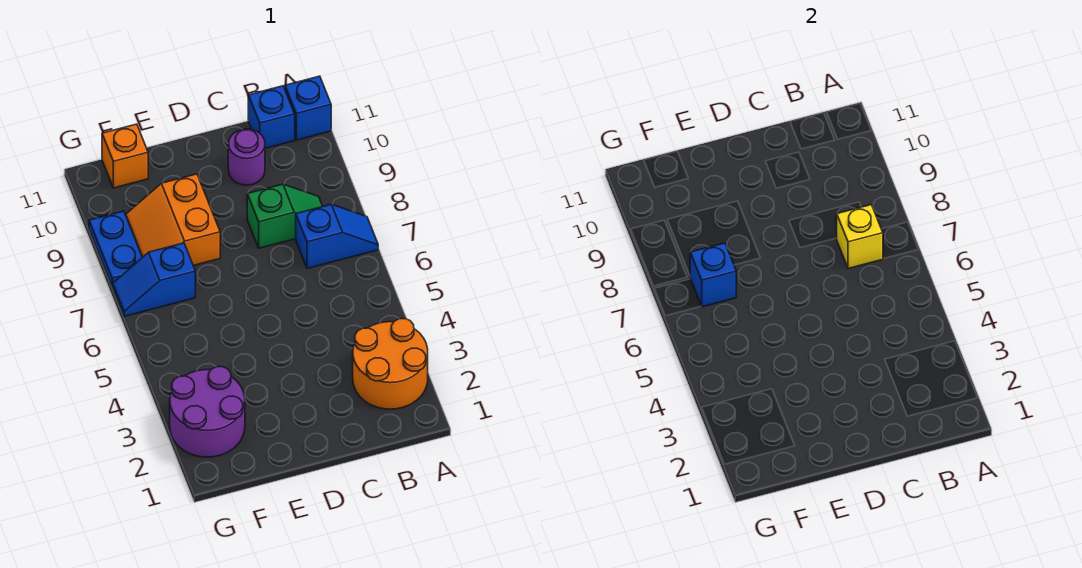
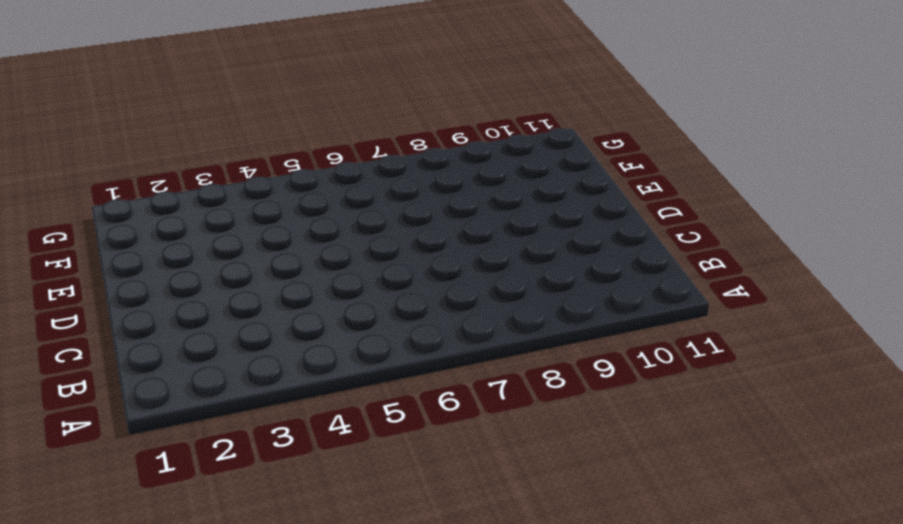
none -> orange round brick A2:B3 level 1
none -> blue slope A7:B7 level 1 top B
none -> blue brick A11 level 1

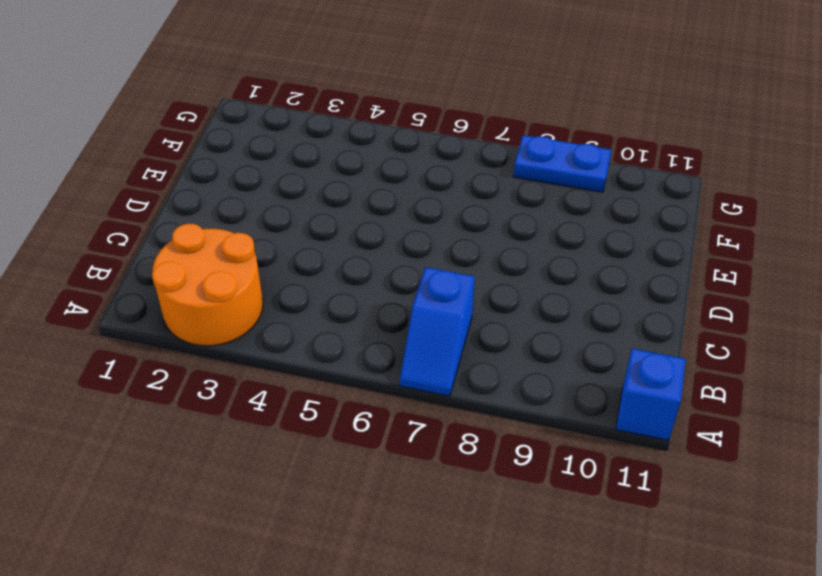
none -> green slope B8:C8 level 1 top C
none -> blue brick B11 level 1
none -> purple round brick C10 level 1

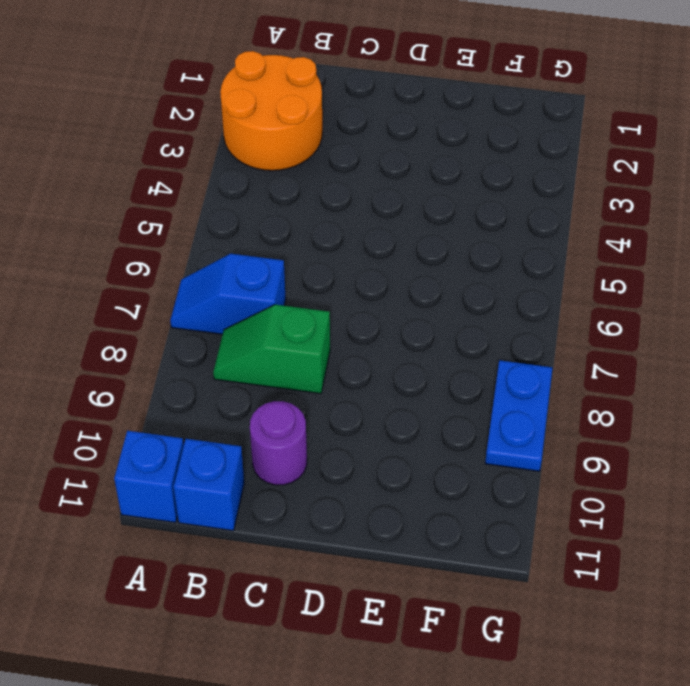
none -> orange slope E8:F9 level 1 top E
none -> purple round brick F2:G3 level 1
none -> blue slope F7:G7 level 1 top F

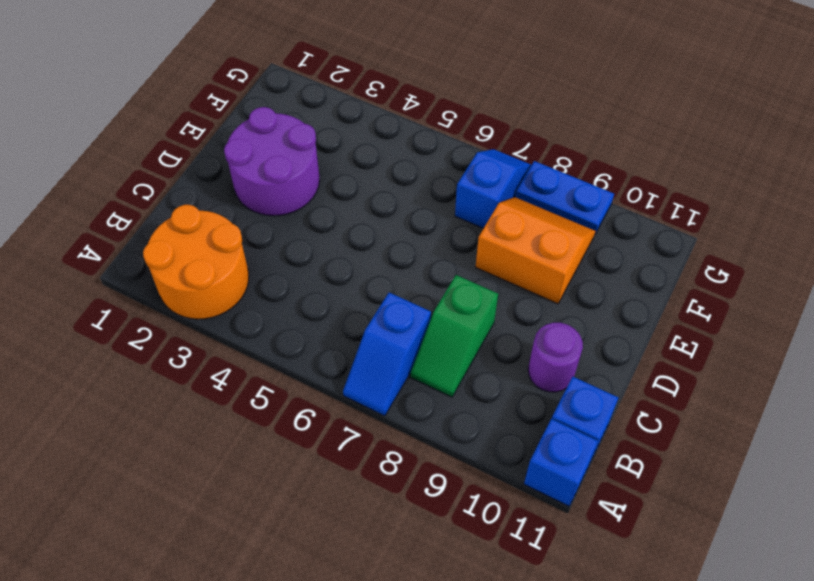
purple round brick D2:E3 level 1 -> purple round brick F2:G3 level 1
none -> orange brick F11 level 1
none -> yellow brick B7 level 2
none -> blue brick F7 level 2

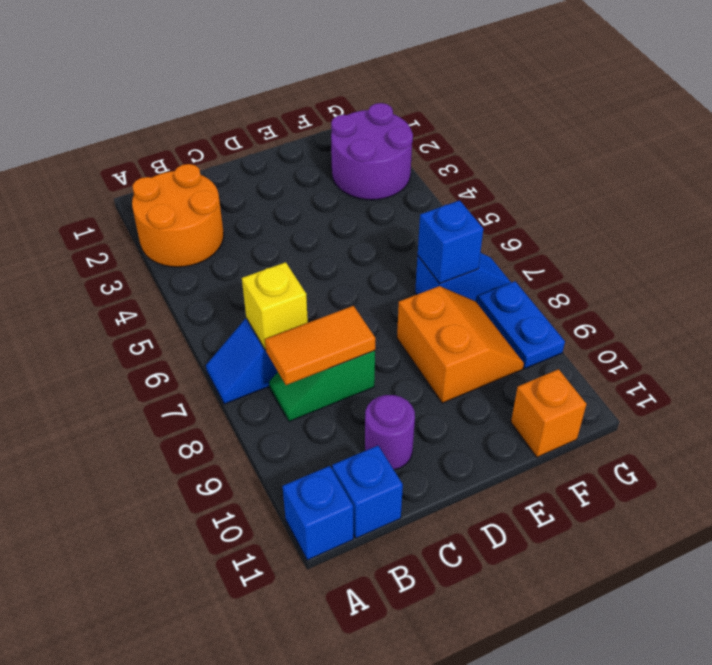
orange tile B8:C8 level 2 -> none

